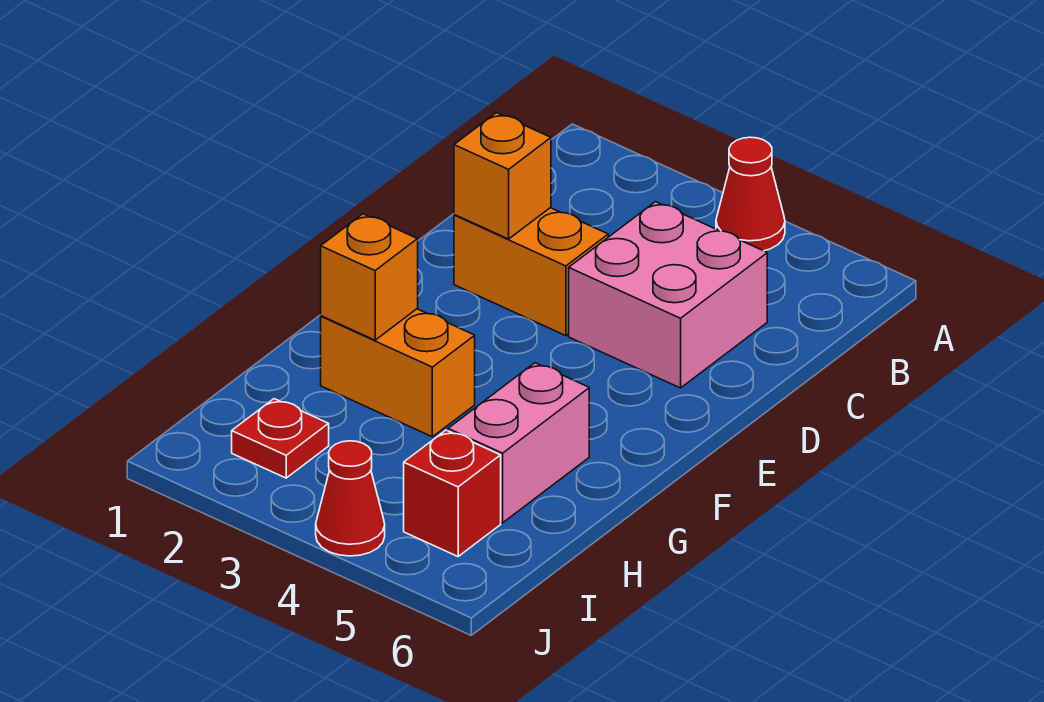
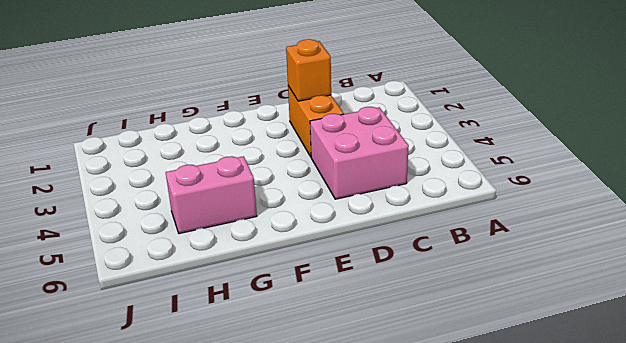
none -> red cone A4 level 1
none -> orange brick G2:G3 level 1

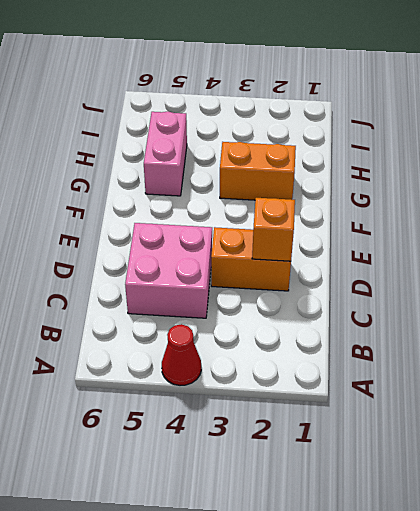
none -> red plate I2 level 1
none -> red brick I5 level 1

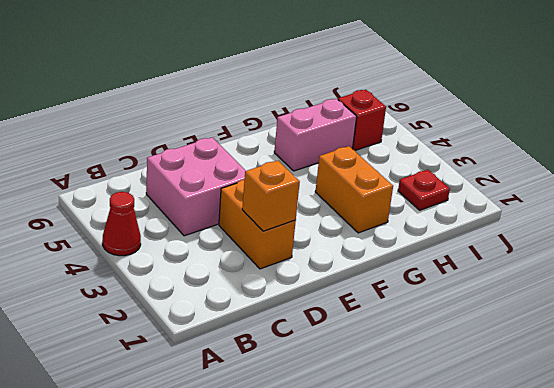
none -> red cone J4 level 1
none -> orange brick G2 level 2

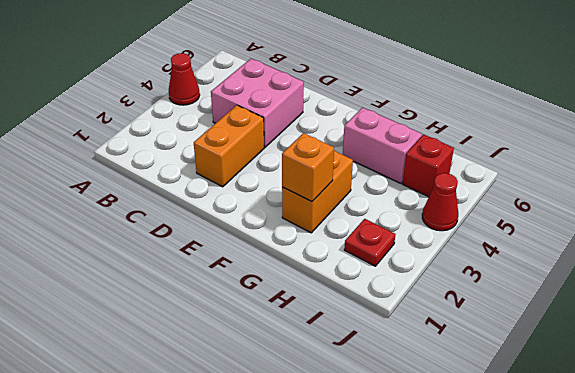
none -> orange brick D2 level 2

